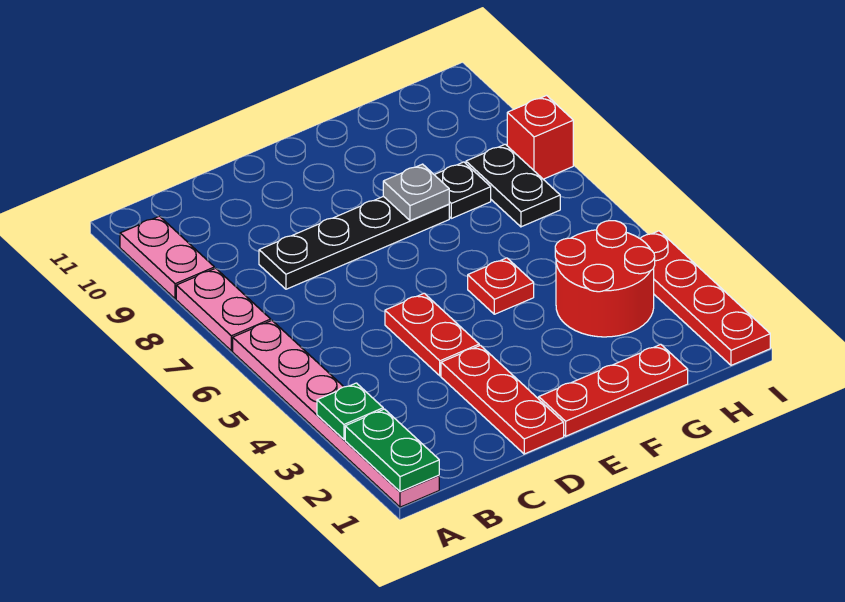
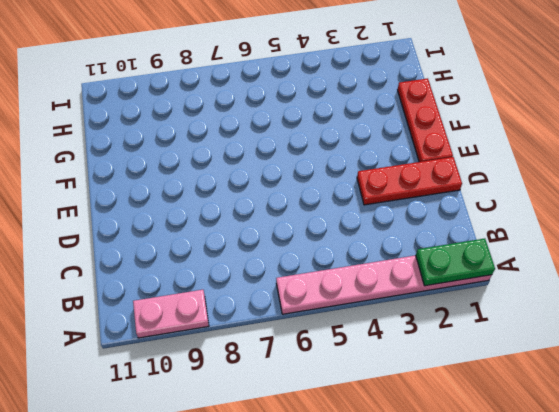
none -> pink plate A7:A8 level 1
none -> black plate C8:F8 level 1
none -> red plate D4:D5 level 1

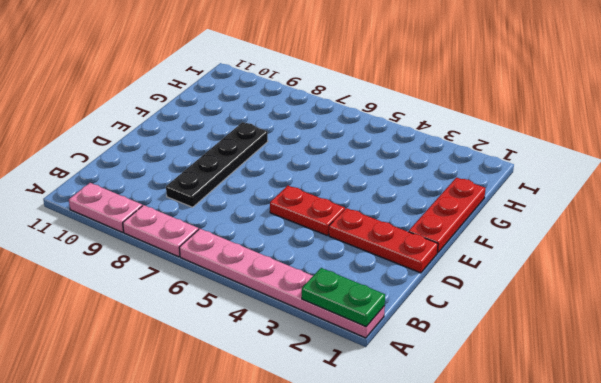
none -> red plate F5 level 1
none -> red round brick G3:H4 level 1
none -> black plate G8 level 1

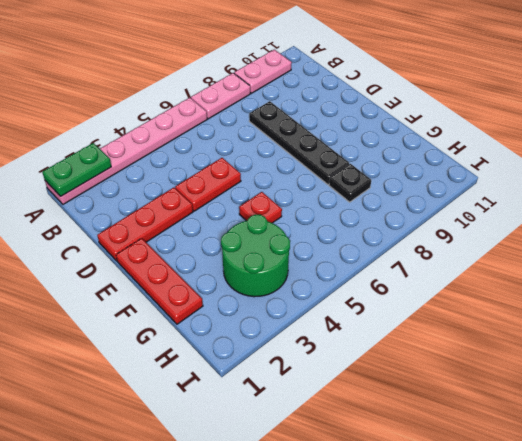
green round brick G3:H4 level 1 -> red round brick G3:H4 level 1
none -> black plate H7:H8 level 1
none -> red plate I1:I4 level 1
none -> red brick I8 level 1

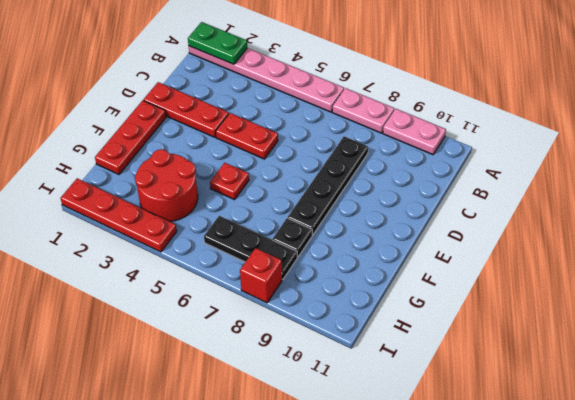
black plate H6:H8 level 1 -> black plate H7:H8 level 1
none -> green plate A3 level 2
none -> grey plate F8 level 2

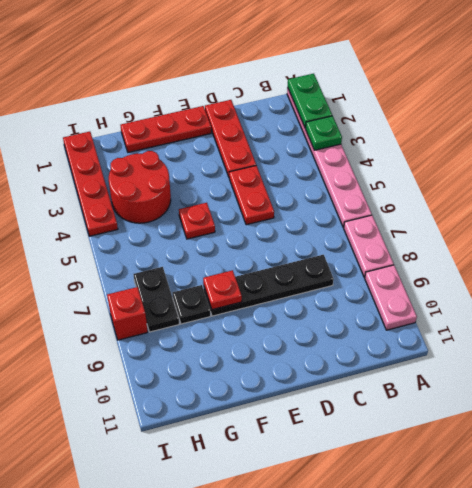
red plate F8 level 2 -> grey plate F8 level 2

